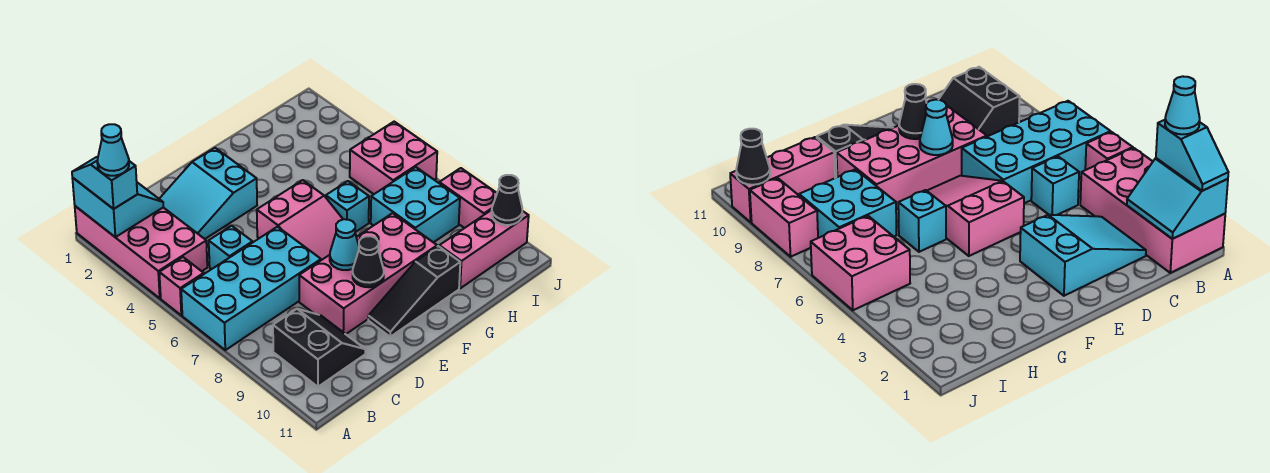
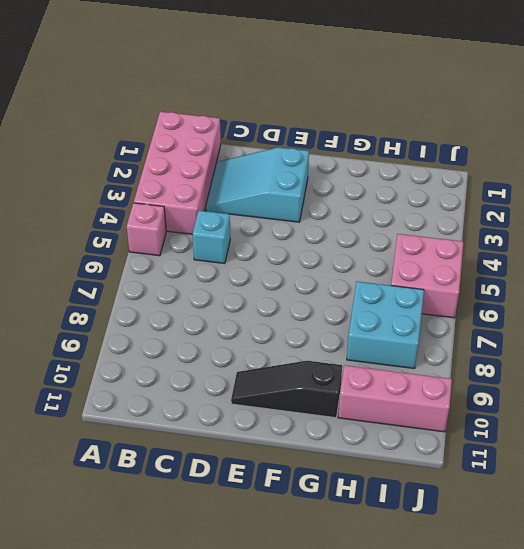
none -> cyan brick A6:D7 level 1
none -> black slope B9:C10 level 1 top B
none -> pink brick D8:G9 level 1

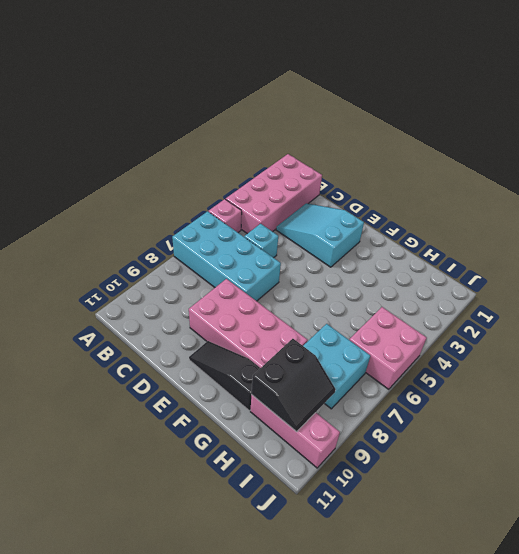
black slope H9:I10 level 2 top H -> black slope B9:C10 level 1 top B
none -> pink slope E5:F7 level 1 top 5
none -> cyan brick G6 level 1
none -> pink brick J8:J9 level 1

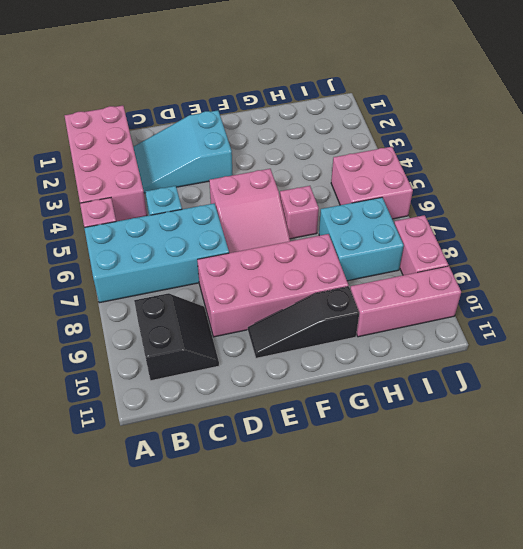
pink brick G6 level 1 -> cyan brick G6 level 1
none -> cyan slope A1:B2 level 2 top A
none -> cyan cone E8 level 2
none -> black cone E9 level 2

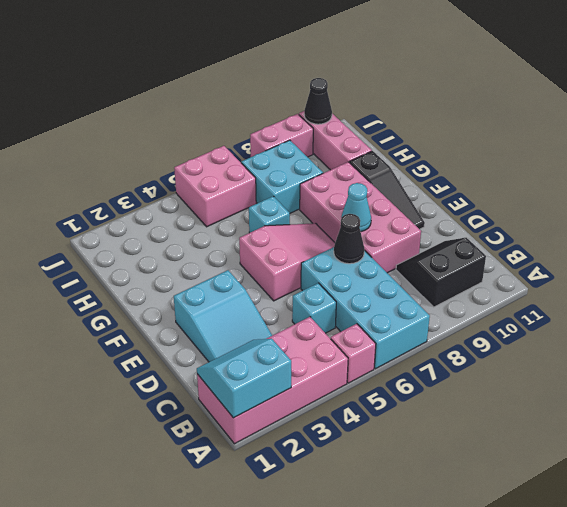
black cone D7 level 2 -> black cone E9 level 2
none -> cyan slope A1:A2 level 3 top 2
none -> cyan cone A2 level 4

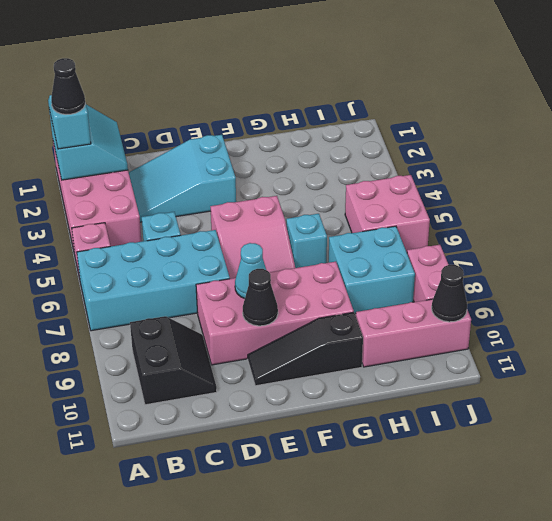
black cone A2 level 4 -> cyan cone A2 level 4

